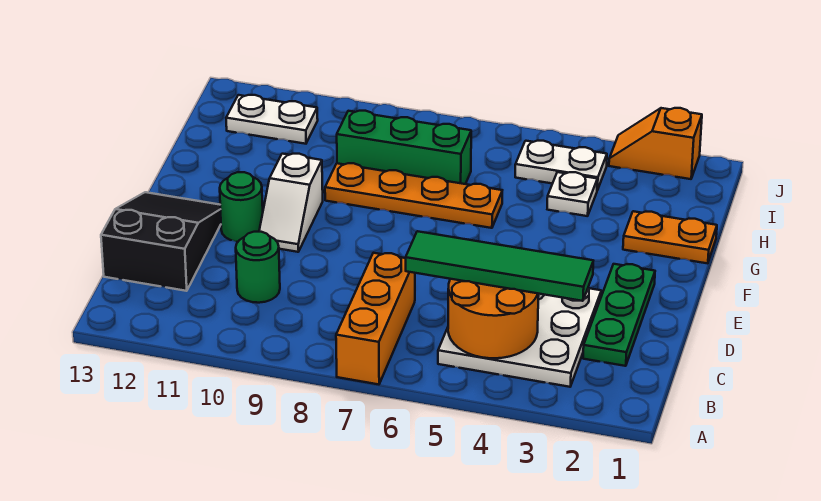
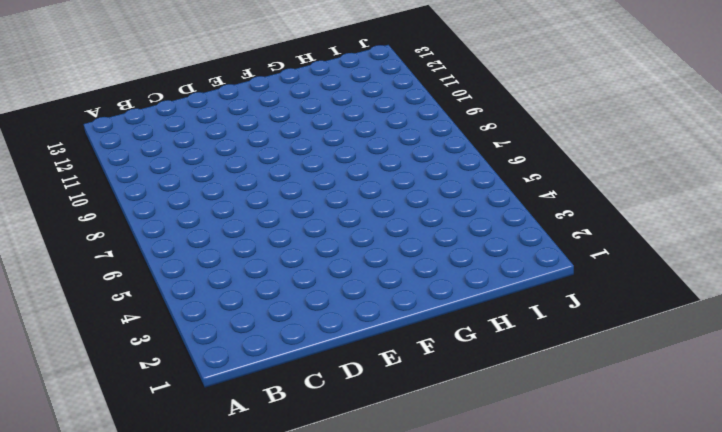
none -> orange brick A7:C7 level 1
none -> white plate B3:D5 level 1
none -> green plate C2:E2 level 1

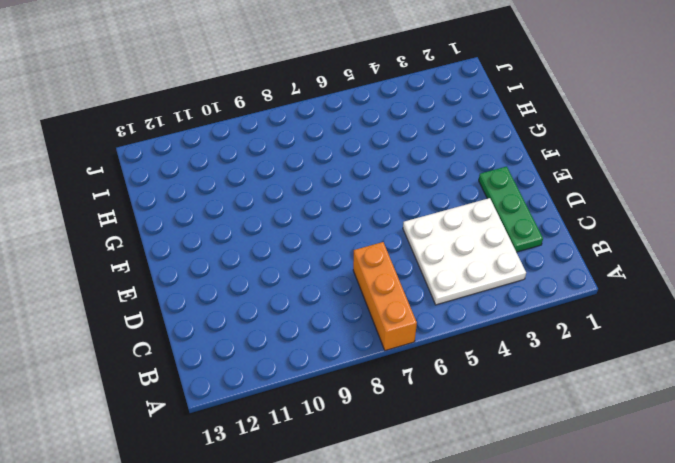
none -> green round brick C10 level 1
none -> black slope C12:E13 level 1 top C
none -> white slope E10:F10 level 1 top F

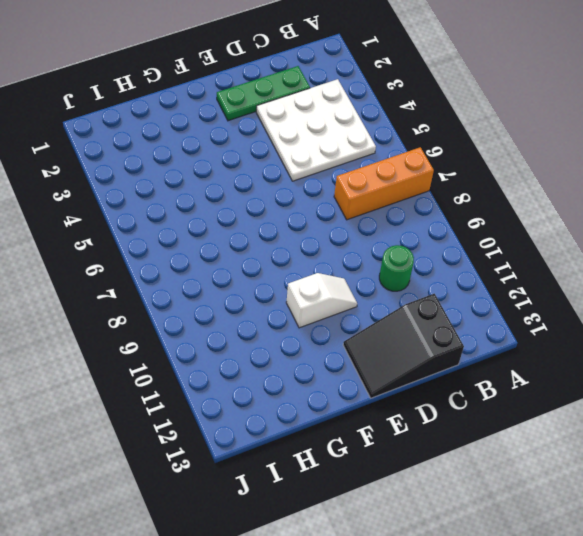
none -> green round brick E11 level 1
none -> orange plate G1:G2 level 1
none -> orange plate G6:G9 level 1

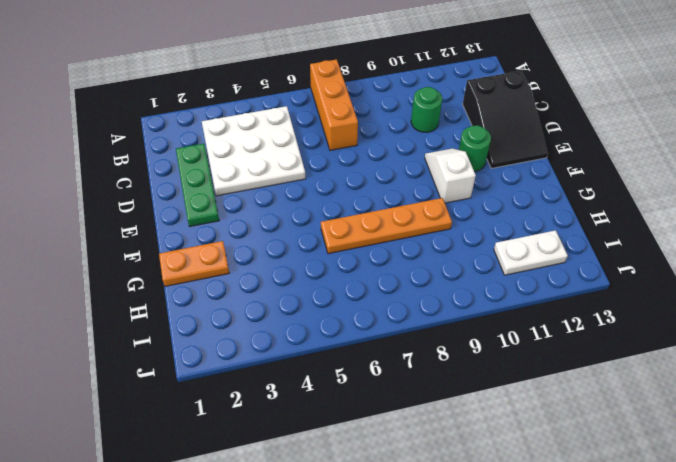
none -> white plate H4 level 1
none -> green brick H7:H9 level 1
none -> white plate I4:I5 level 1

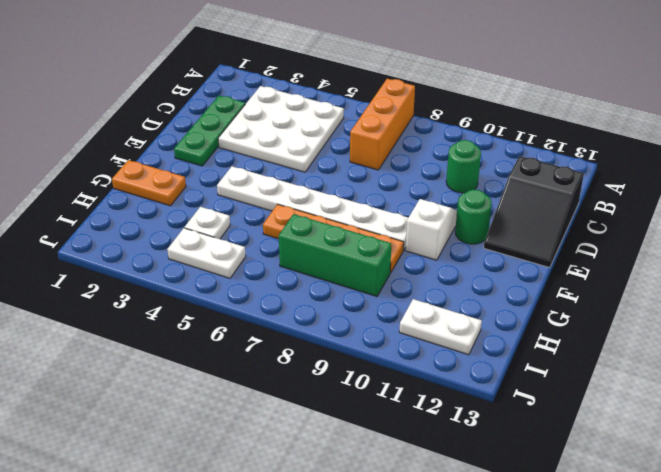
white plate F4:F9 level 1 -> none
none -> orange slope J2:J3 level 1 top 2
none -> orange round brick B4:C5 level 2
none -> green tile C3:C6 level 3

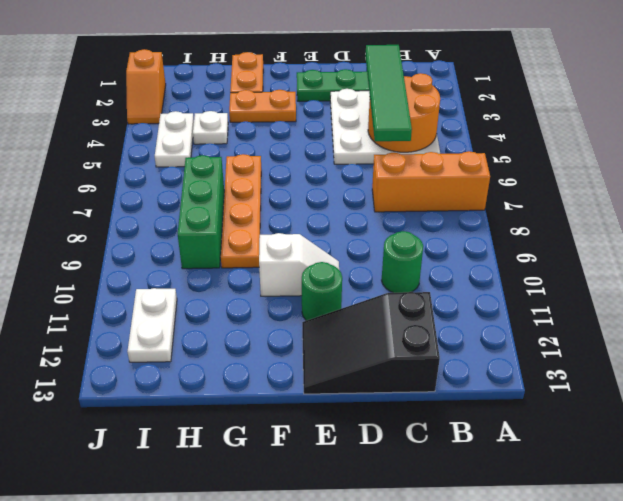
orange plate F3:G3 level 1 -> none

